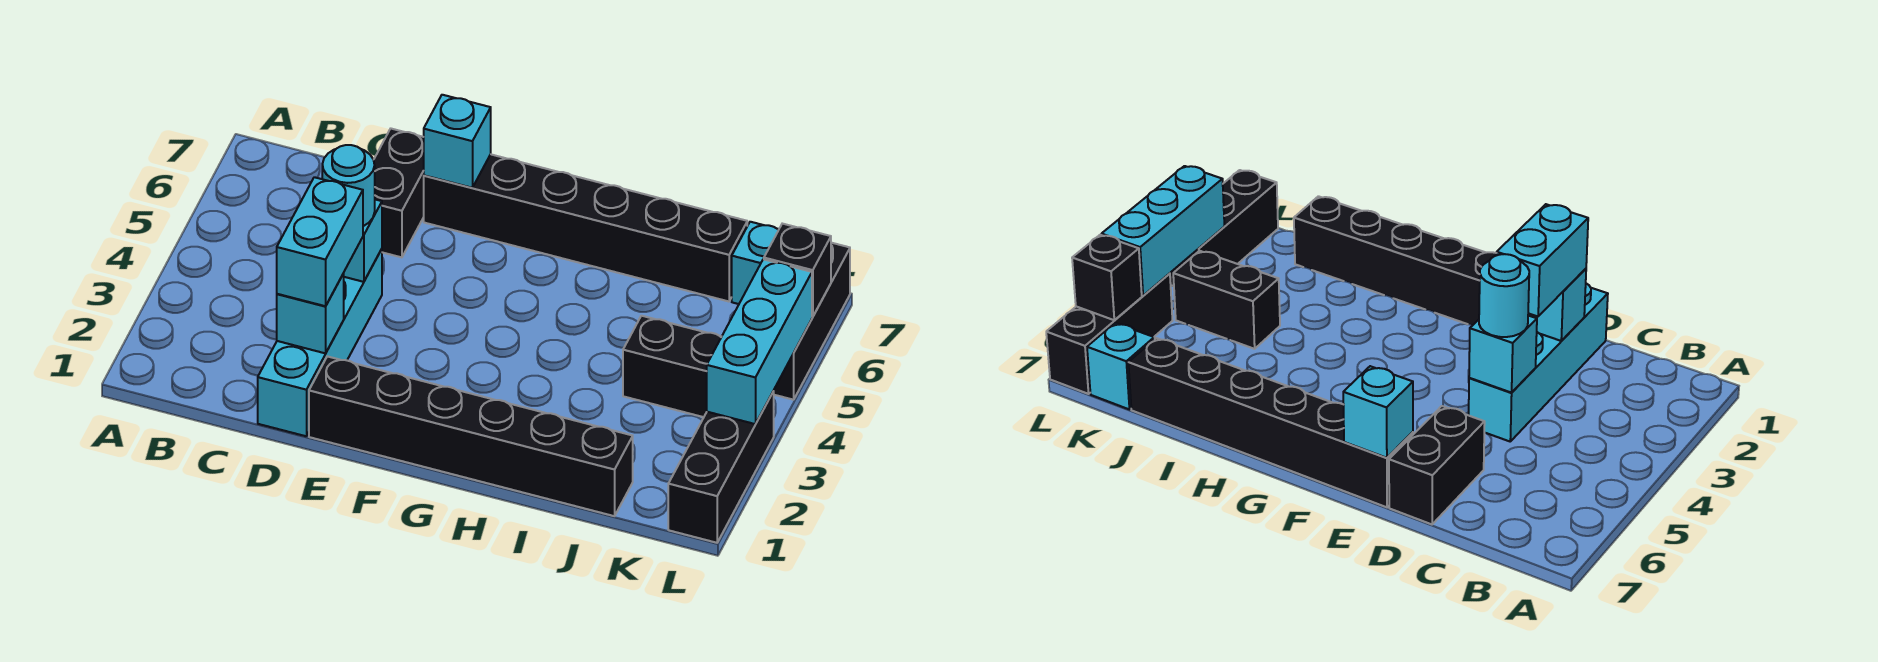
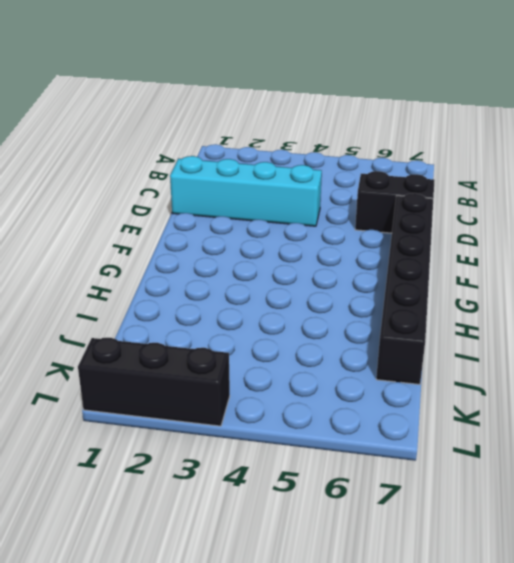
none -> black brick E1:J1 level 1
none -> black brick J4:K4 level 1
none -> cyan brick K7 level 1

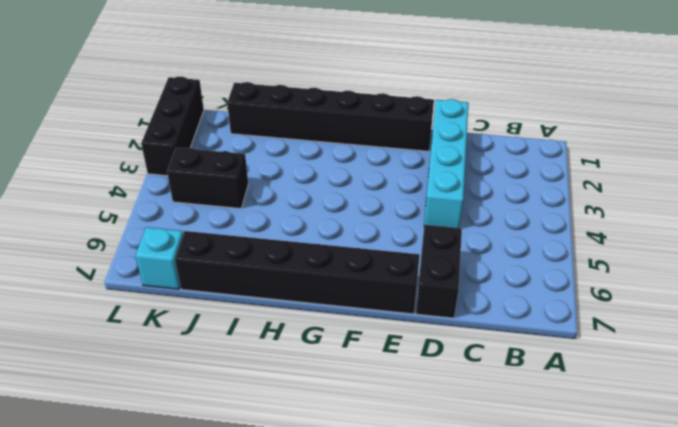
none -> black brick L5:L7 level 1
none -> cyan brick D2 level 2
none -> cyan brick D4 level 2

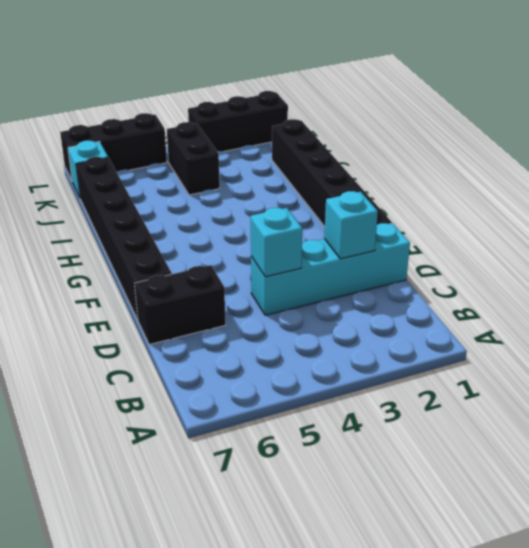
none -> cyan brick E7 level 2
none -> cyan brick L3:L5 level 2
none -> black brick L6 level 2

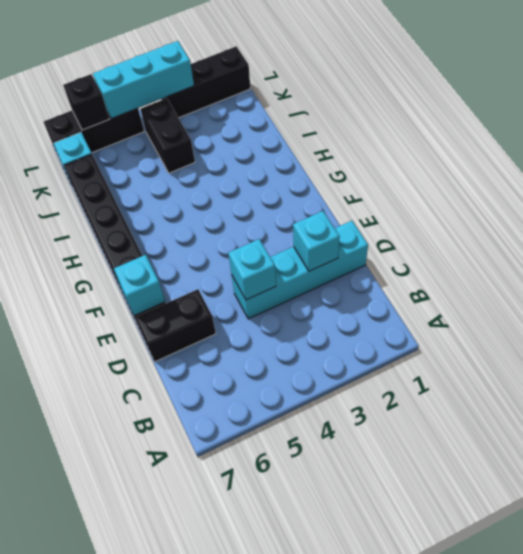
none -> black brick E1:J1 level 1
none -> cyan brick D2:D3 level 3
none -> cyan round brick D4 level 3

